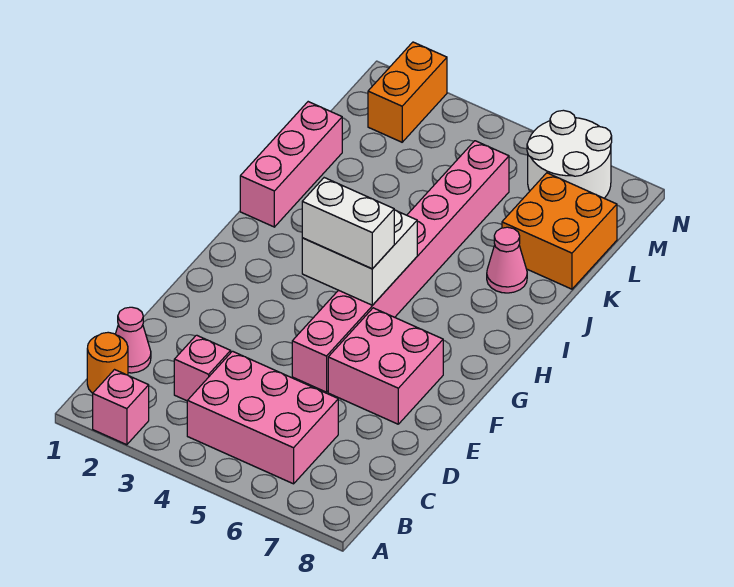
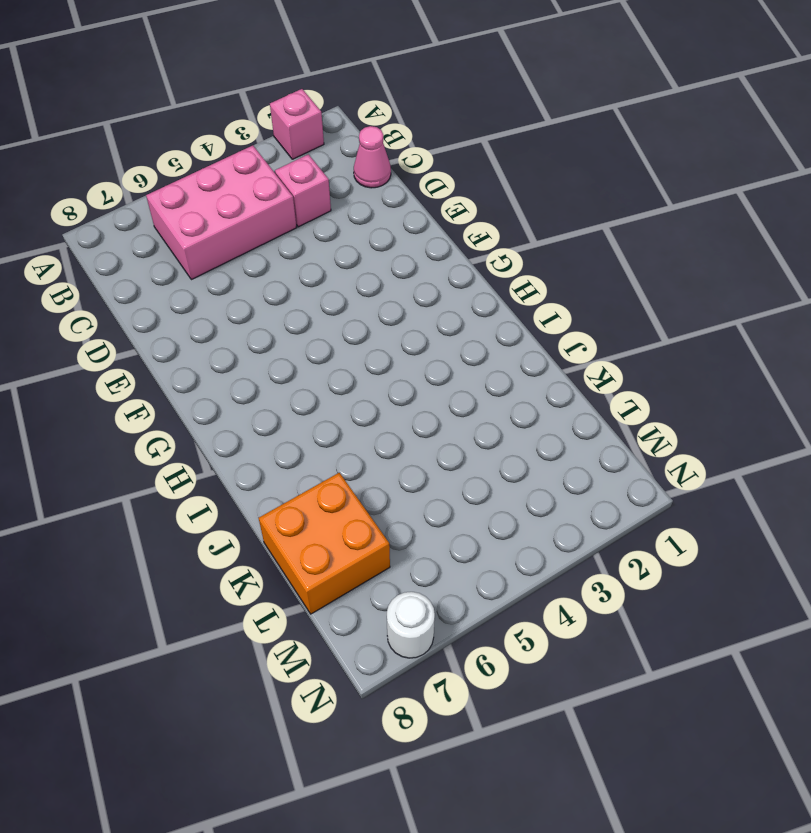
white round brick N7 level 1 -> white round brick M6:N7 level 1
none -> orange round brick B1 level 1
none -> pink brick E5:L5 level 1
none -> pink brick E6:F7 level 1

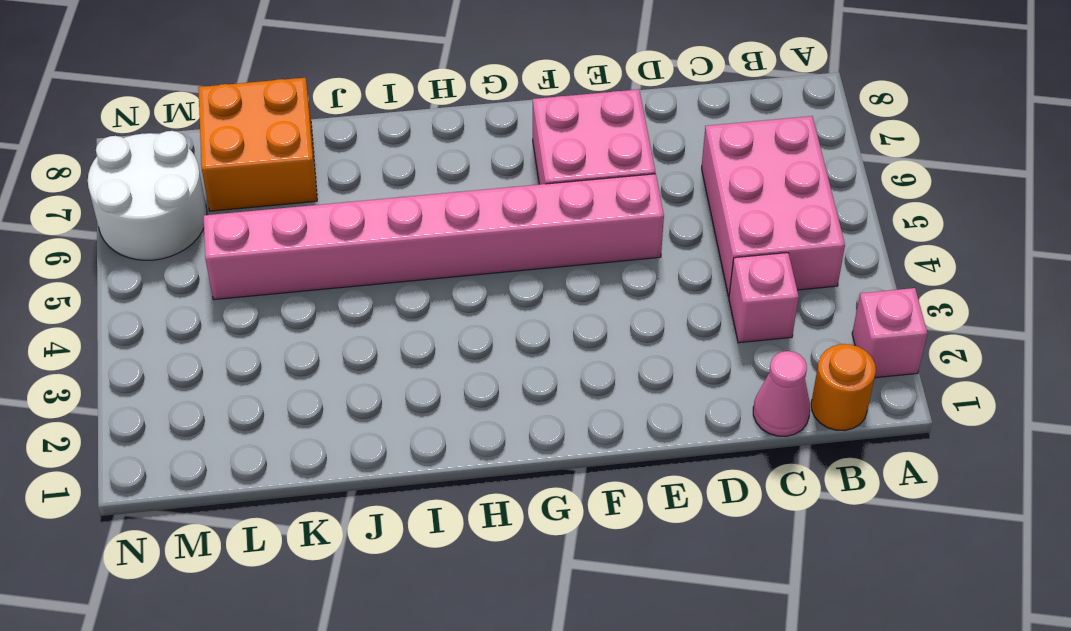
none -> pink brick I1:K1 level 1
none -> pink cone J7 level 1
none -> orange brick M2:N2 level 1

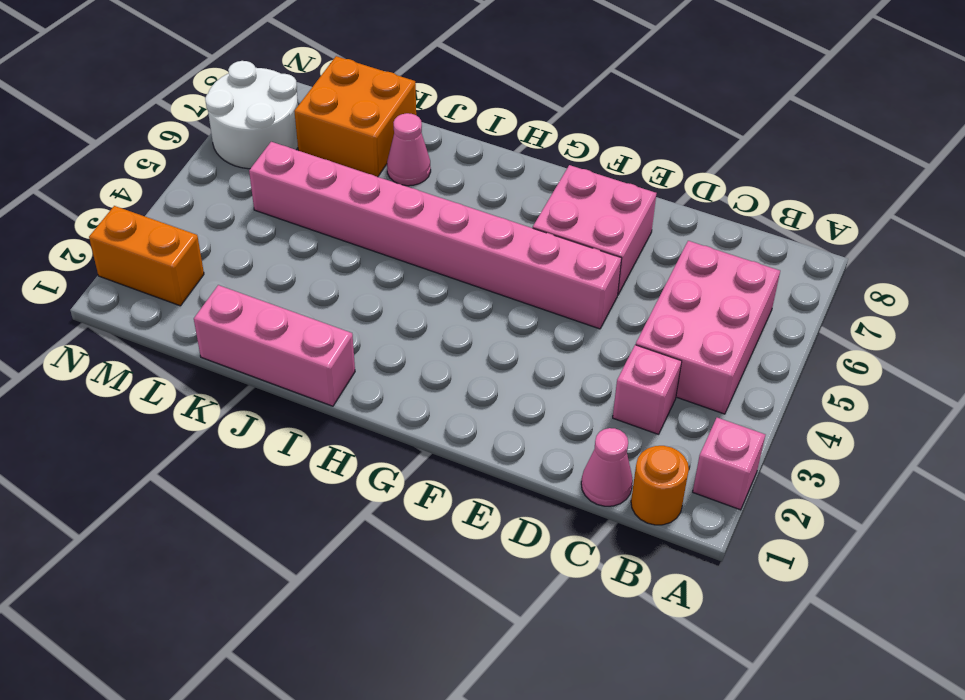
none -> white brick G4:H5 level 2
none -> white brick G4:G5 level 3

